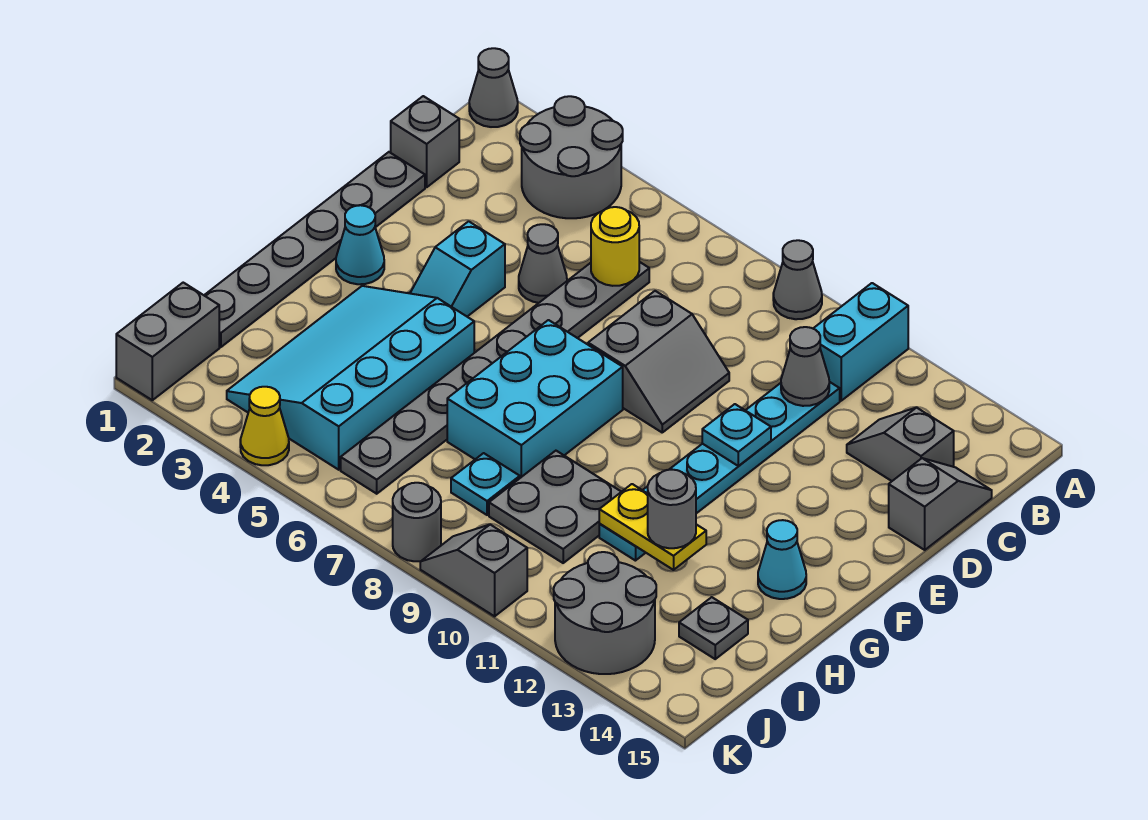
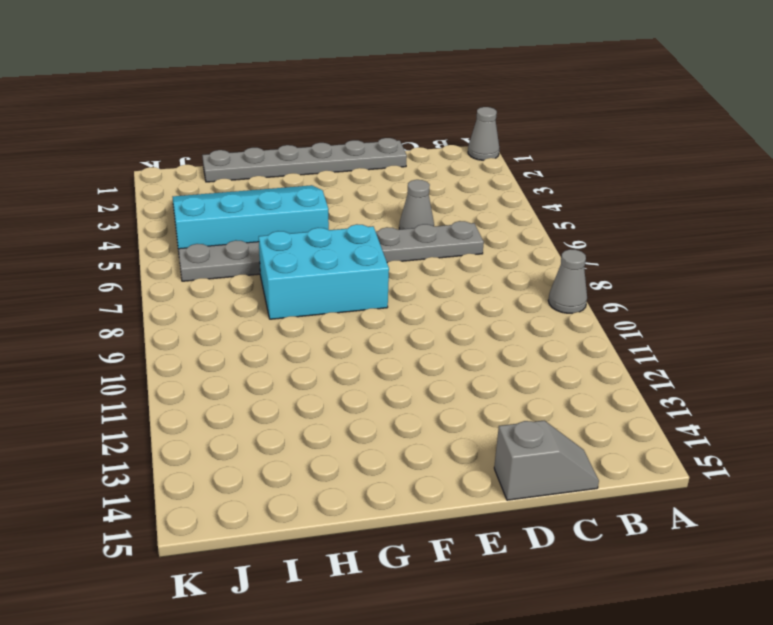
none -> grey round brick A3:B4 level 1
none -> cyan brick A11:B11 level 1
none -> grey brick C1 level 1
none -> cyan plate C11:H11 level 1

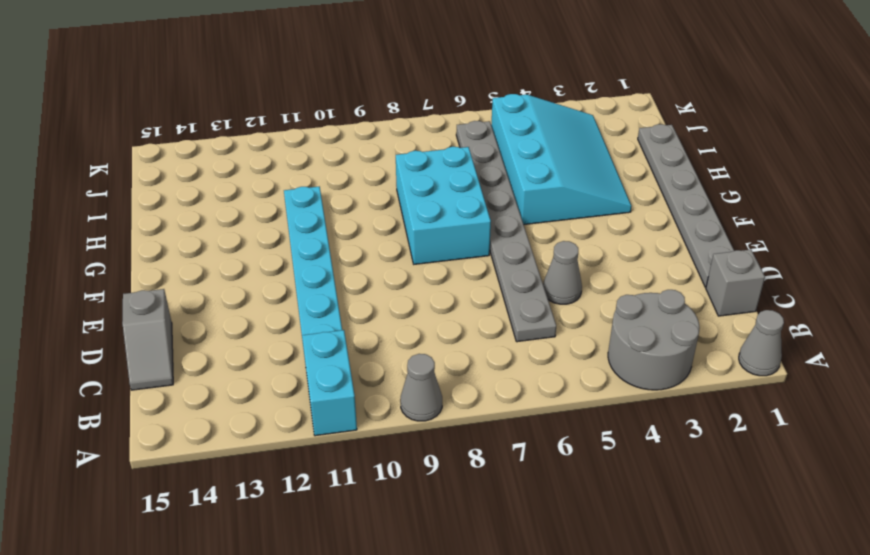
none -> grey slope C13:C14 level 1 top 14
none -> grey slope D8:E9 level 1 top 8
none -> cyan slope E4:F4 level 1 top E
none -> cyan cone F2 level 1

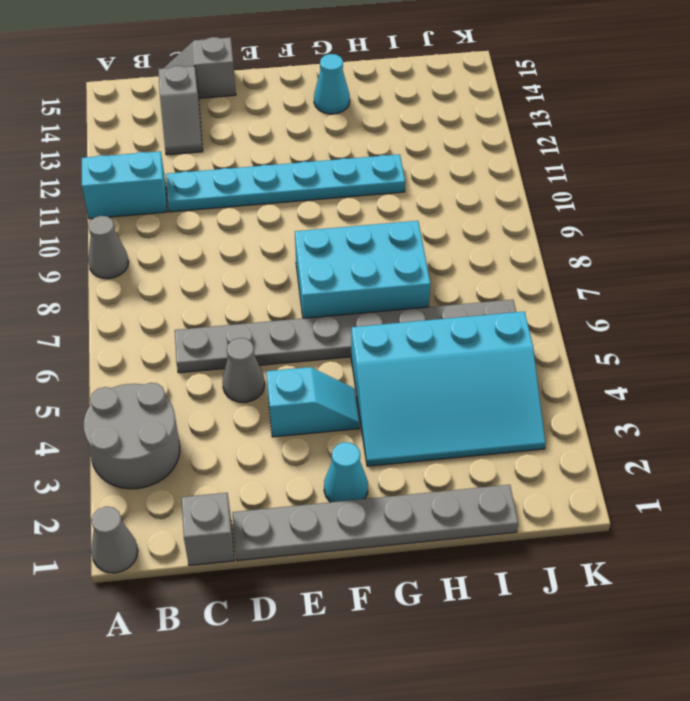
none -> grey slope D8:E9 level 1 top 8
none -> grey plate H9:I10 level 1
none -> cyan plate I8 level 1
none -> grey plate I14 level 1

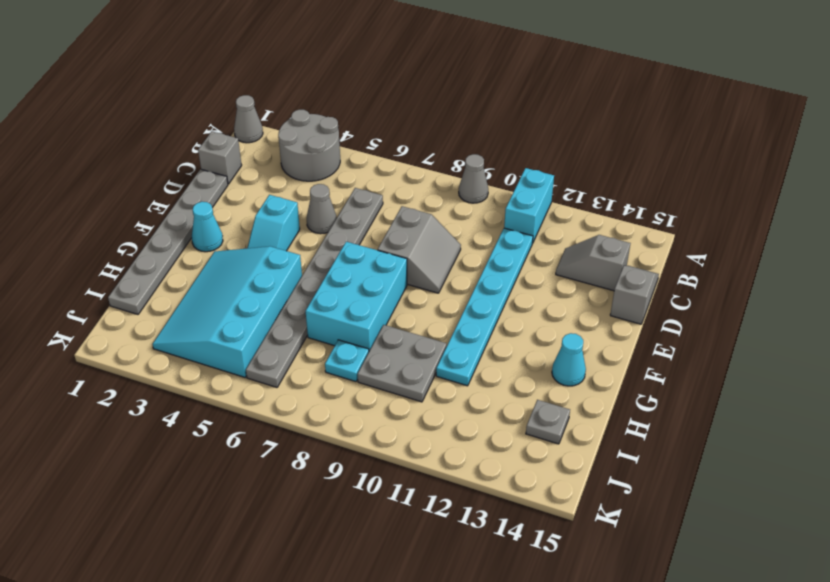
none -> grey brick J1:K1 level 1
none -> grey round brick J12:K13 level 1
none -> yellow cone K4 level 1
none -> grey round brick K8 level 1

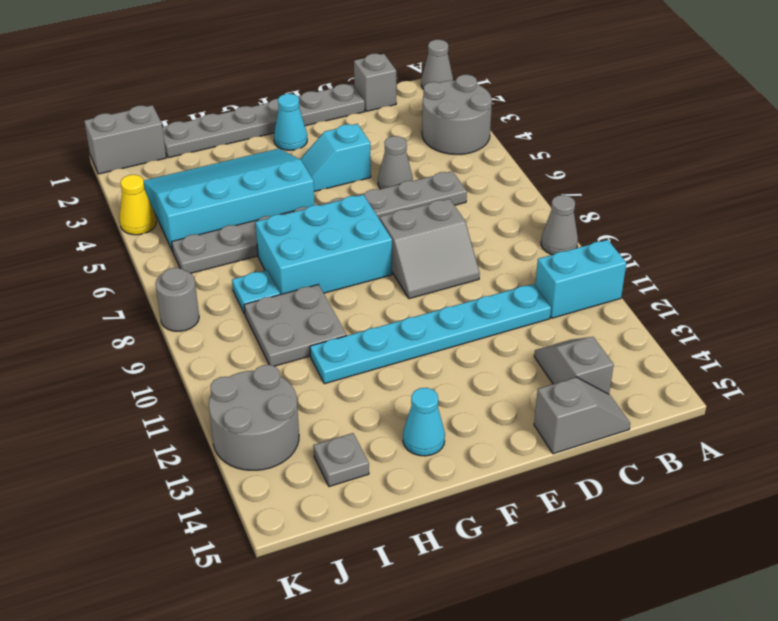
none -> grey slope K9:K10 level 1 top 10
none -> yellow round brick C6 level 2
none -> grey cone C11 level 2
none -> cyan plate E11 level 2

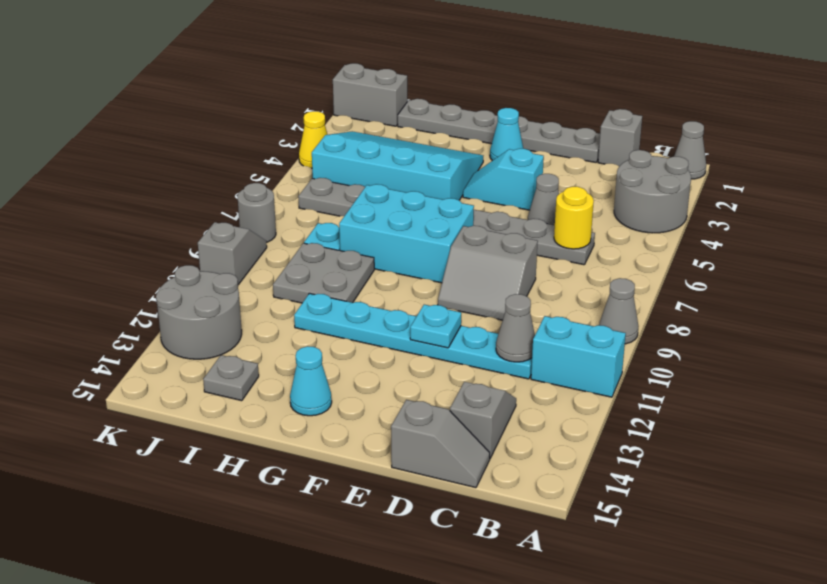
none -> yellow plate H11:H12 level 2
none -> grey round brick H12 level 3

